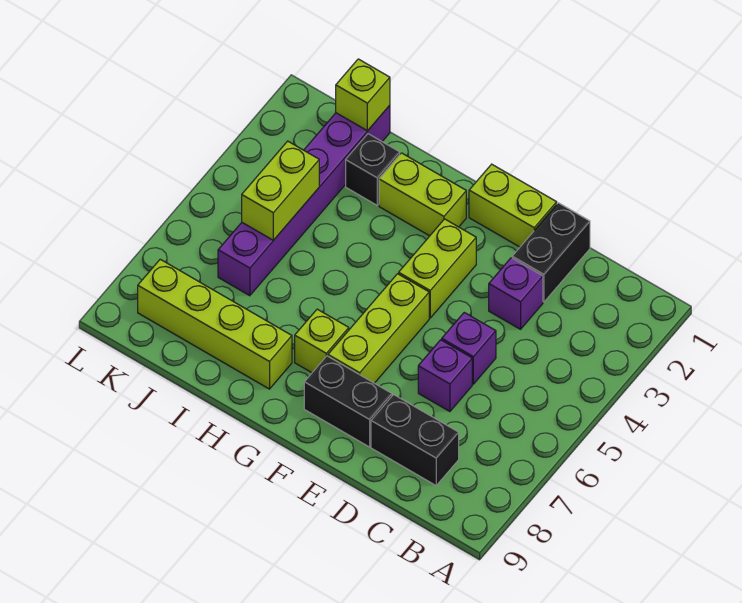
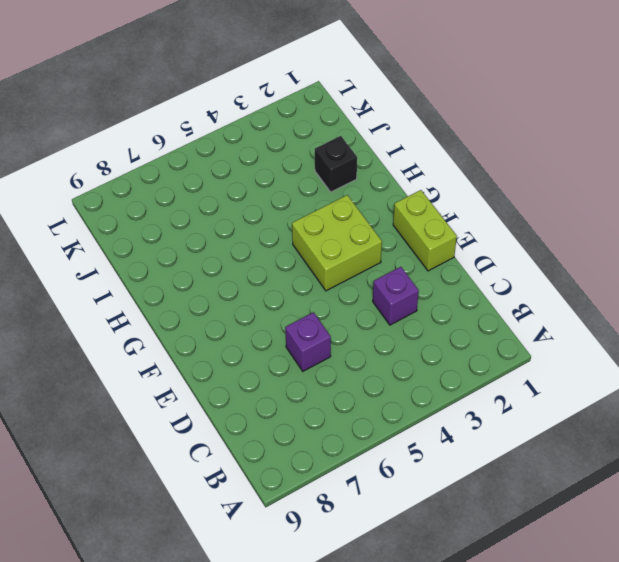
lime brick F3:G4 level 1 -> lime brick F3:F4 level 1
none -> black brick C8:D8 level 1
none -> black brick D1:D2 level 1
none -> purple brick D5 level 1

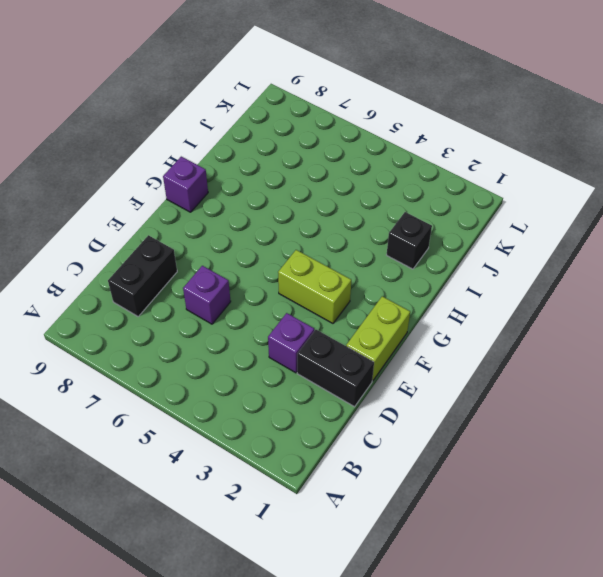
purple brick G9 level 1 -> purple brick D5 level 1
none -> black brick E8:F8 level 1
none -> lime brick F5:F7 level 1
none -> lime brick G2:H2 level 1

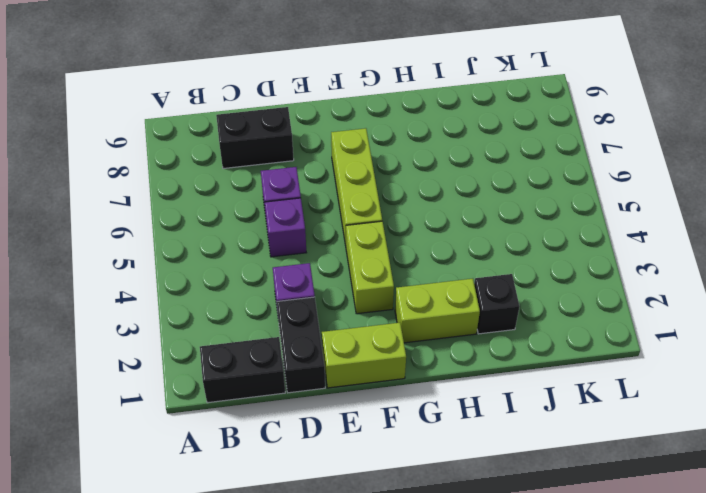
black brick B1:C1 level 1 -> black brick E8:F8 level 1
none -> lime brick G7 level 1
none -> lime brick H8:K8 level 1
none -> purple brick J1:J6 level 1

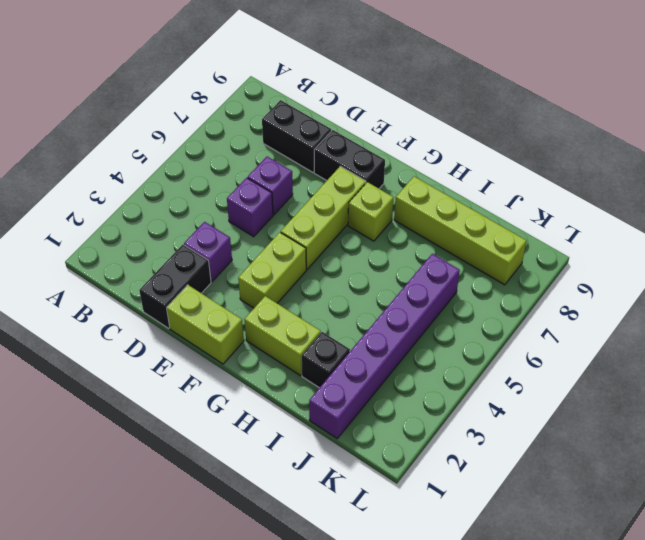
none -> lime brick J1 level 2
none -> lime brick J4:J5 level 2

